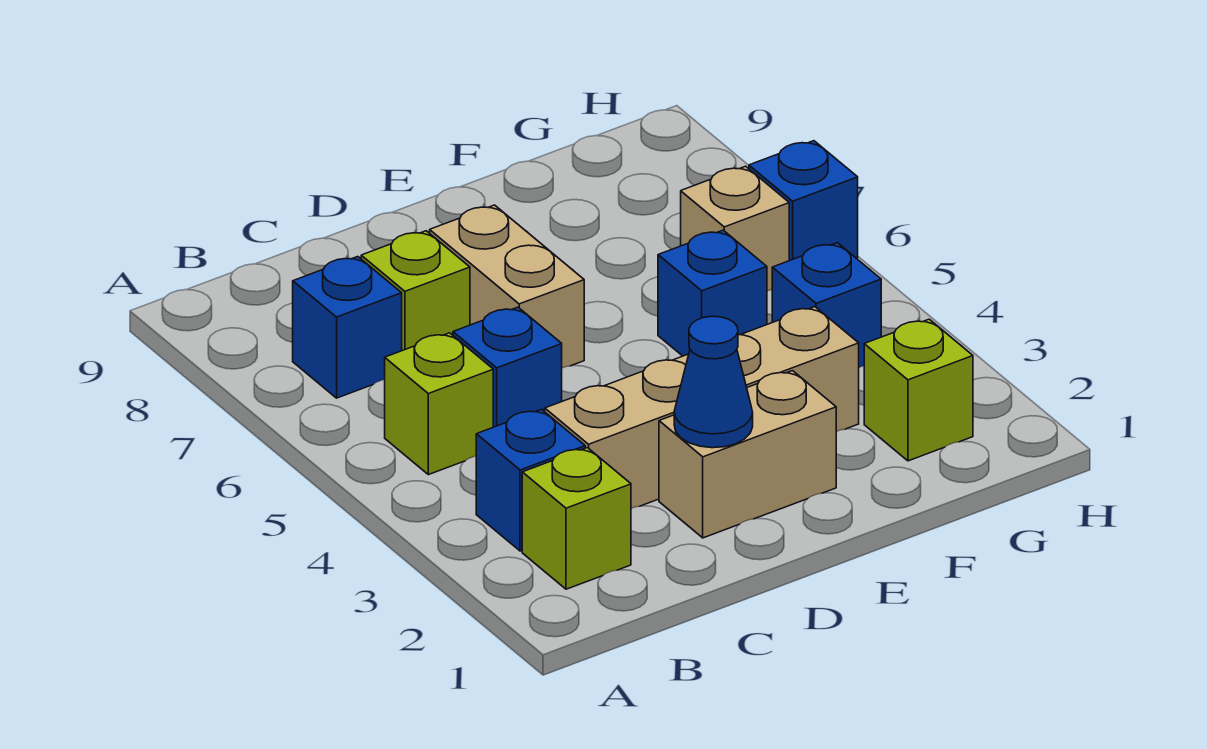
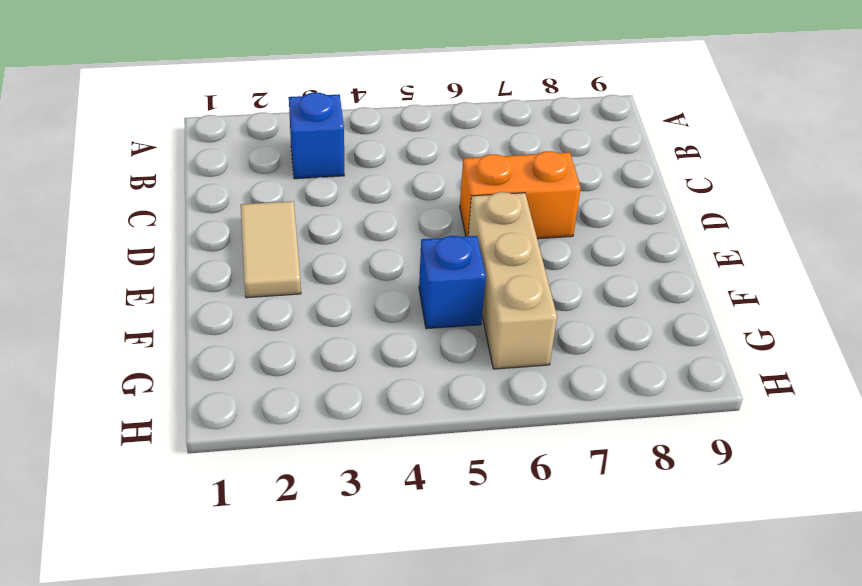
tan tile D2:E2 level 1 -> tan brick D2:E2 level 1
orange brick D6:D7 level 1 -> tan brick D6:D7 level 1
tan brick E6:G6 level 1 -> tan brick G6 level 1
none -> lime brick B2 level 1
none -> lime brick B5 level 1
none -> blue brick B7 level 1

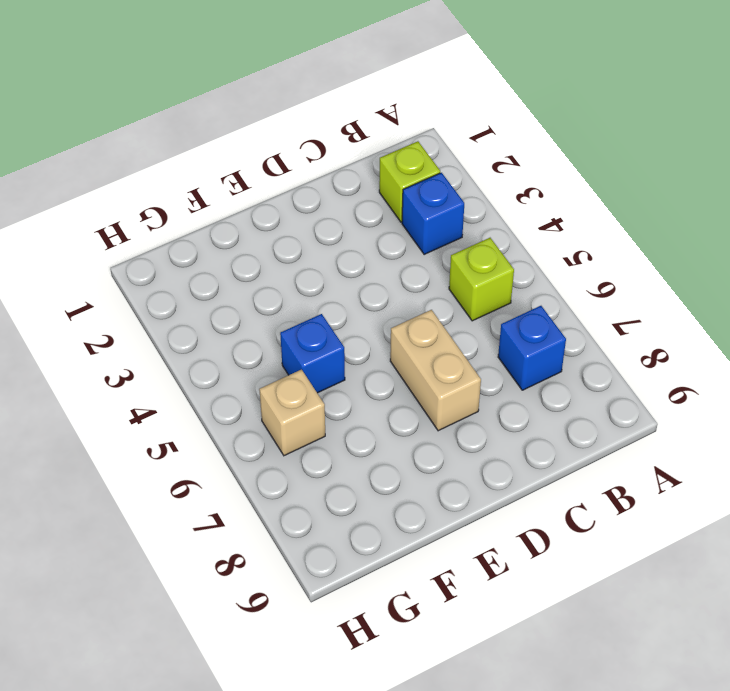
none -> tan brick C3:F3 level 1
none -> blue brick C5 level 1
none -> lime brick C7 level 1

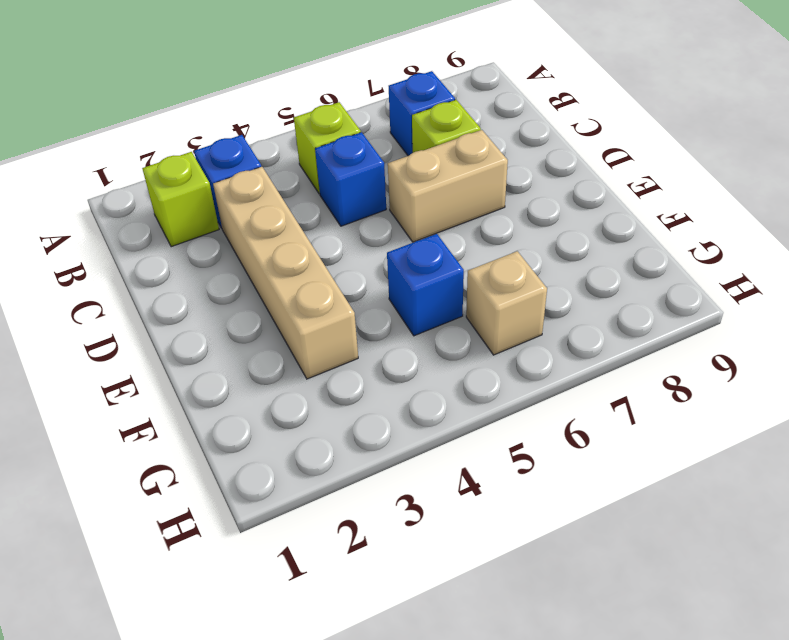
none -> tan brick D2:E2 level 1
none -> lime brick G2 level 1
none -> blue brick G4 level 1

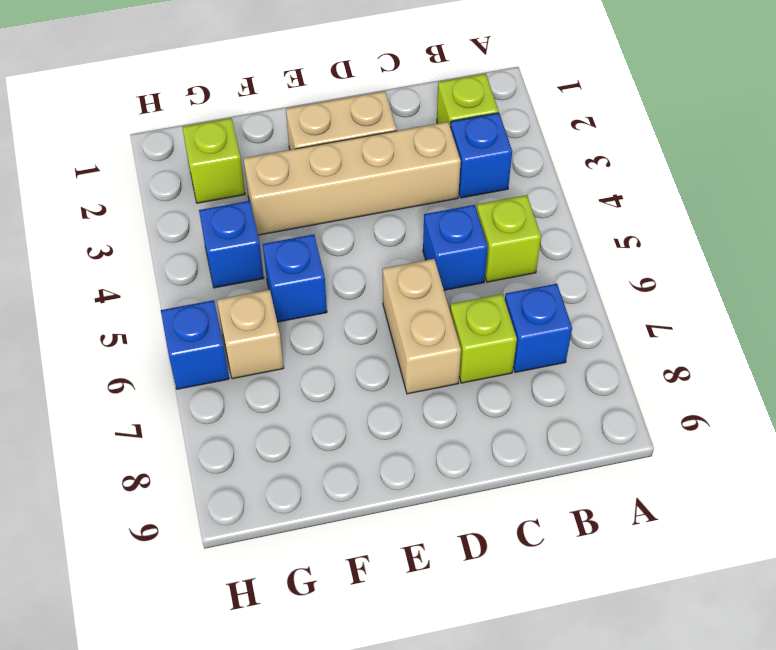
none -> blue cone D2 level 2

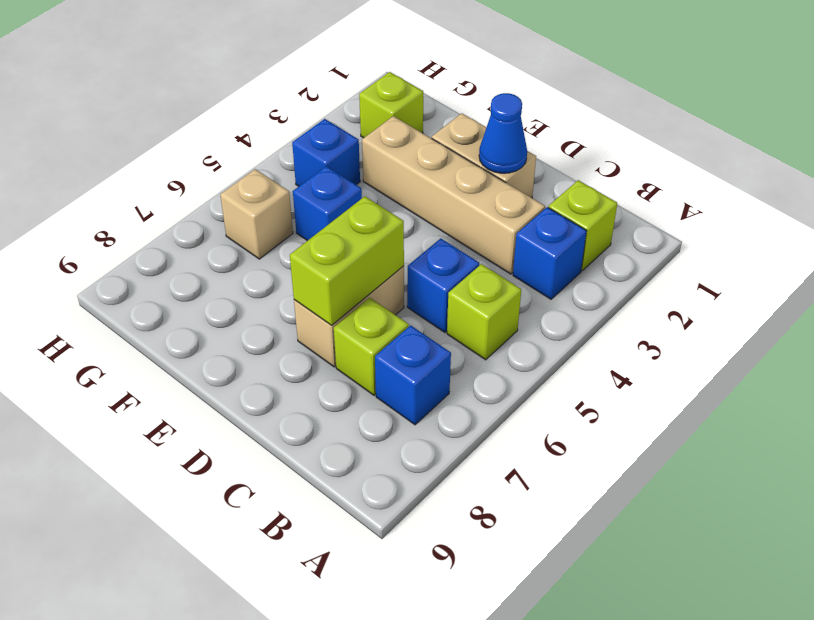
lime brick D6:D7 level 2 -> none
none -> blue brick H6 level 1

